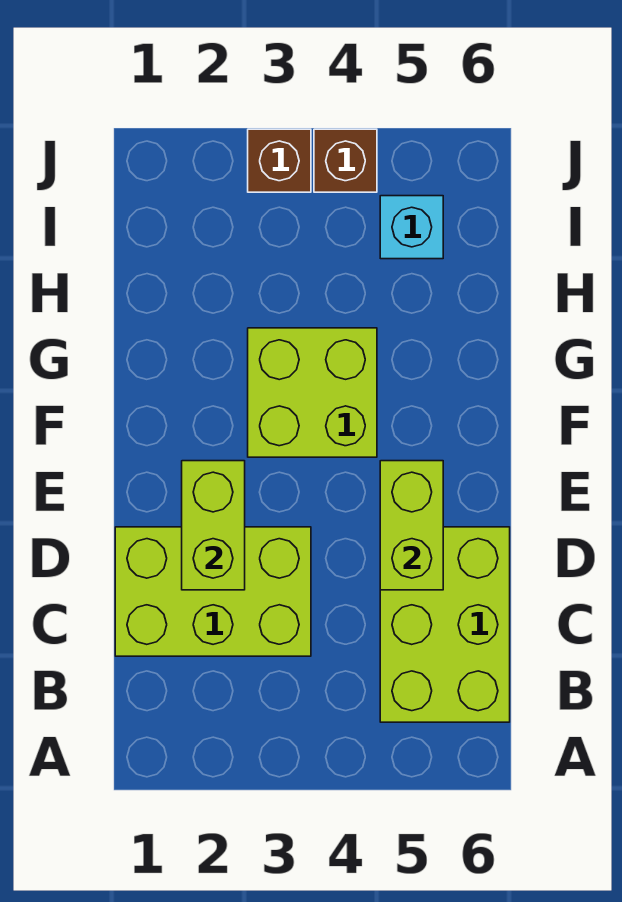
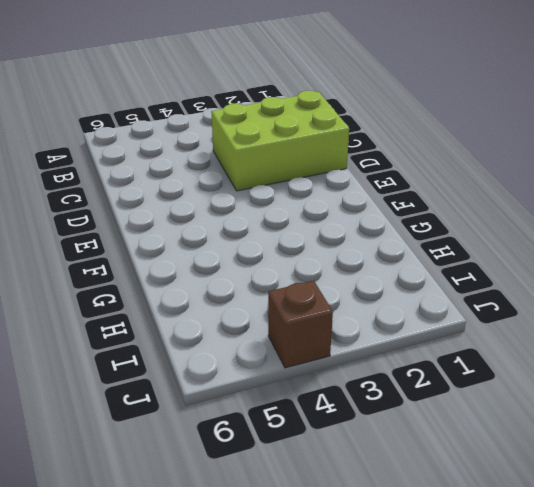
none -> lime brick B5:D6 level 1
none -> lime brick F3:G4 level 1

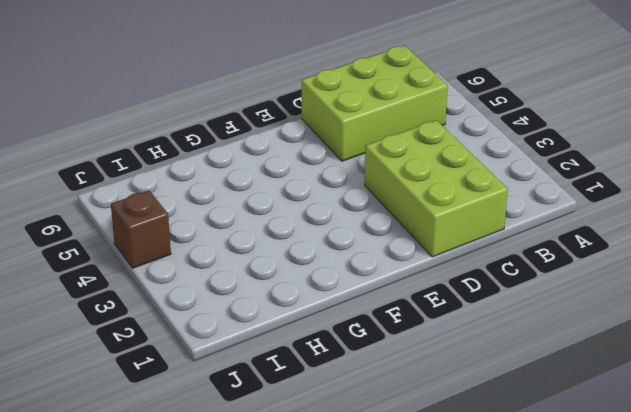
none -> lime brick F3:G4 level 1
none -> cyan brick I5 level 1

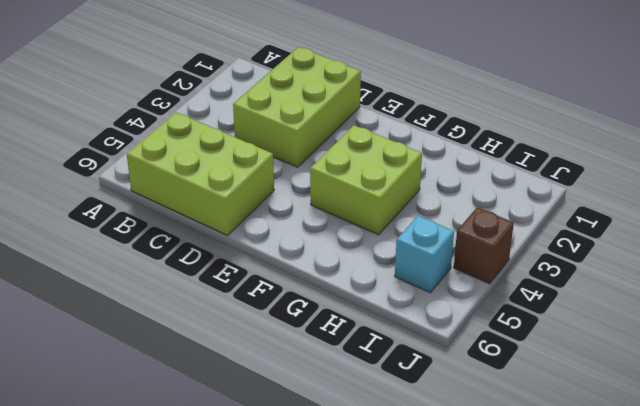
none -> brown brick J3 level 1
none -> lime brick D2:E2 level 2

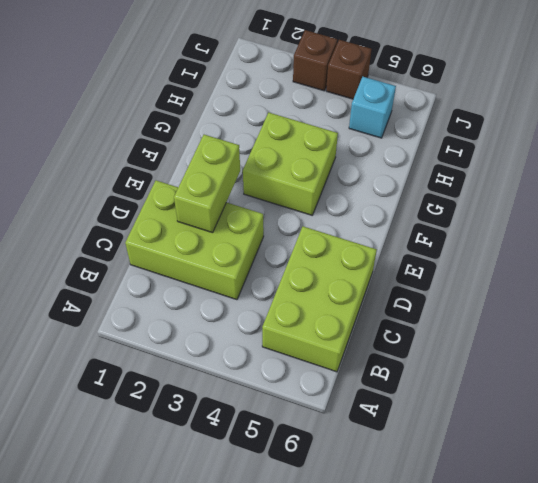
none -> lime brick D5:E5 level 2

